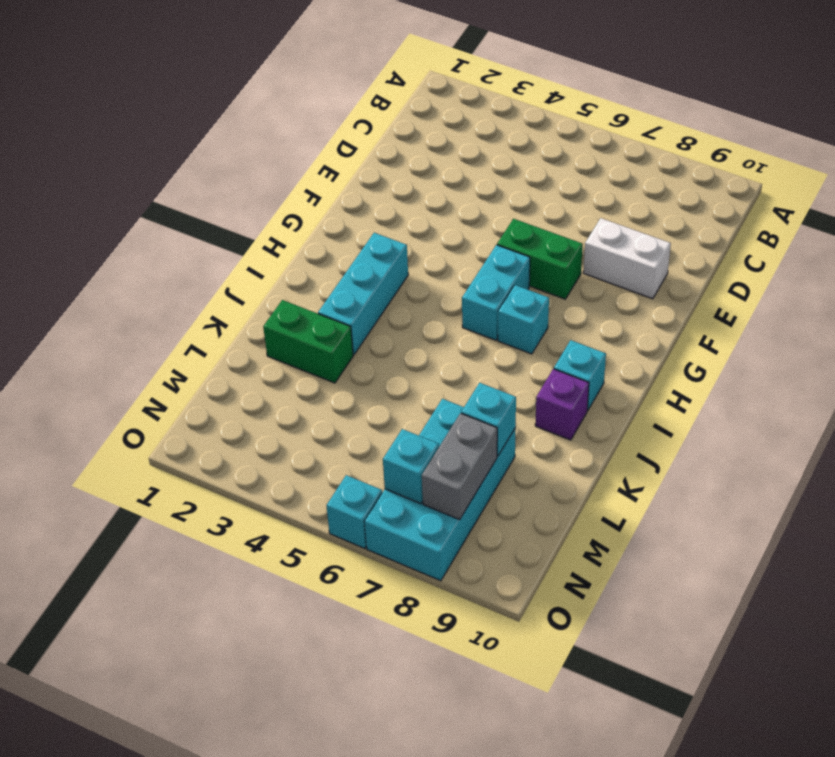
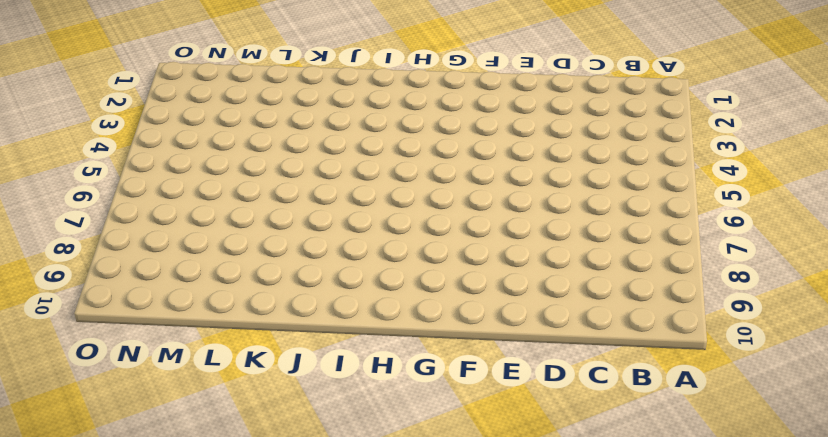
none -> white brick E8:E9 level 1
none -> green brick F6:F7 level 1
none -> cyan brick G6:H6 level 1

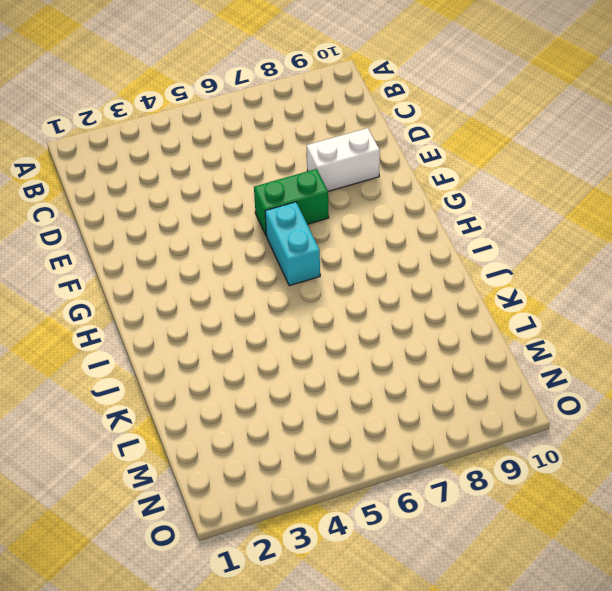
none -> cyan brick H3:J3 level 1
none -> cyan brick H7 level 1
none -> cyan brick I9 level 1

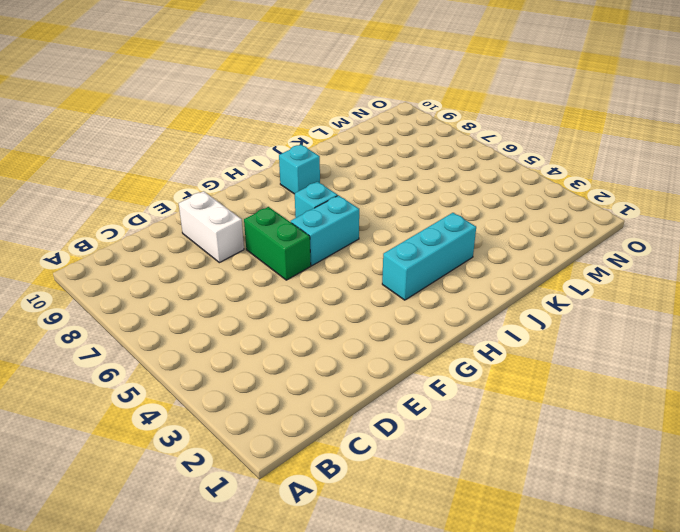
none -> purple brick J9 level 1
none -> green brick K2:K3 level 1
none -> cyan brick L7:O8 level 1

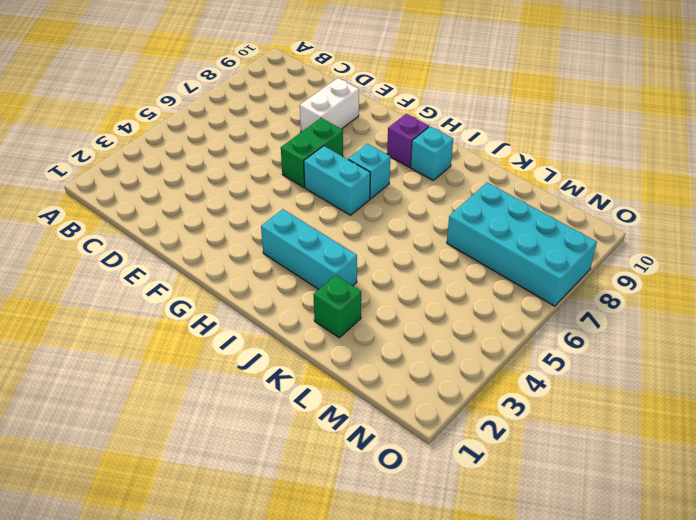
purple brick H9 level 1 -> purple brick J9 level 1
green brick K2 level 1 -> green brick K2:K3 level 1
none -> cyan brick O6 level 1
none -> cyan brick L8 level 2
none -> grey brick M8:N8 level 2

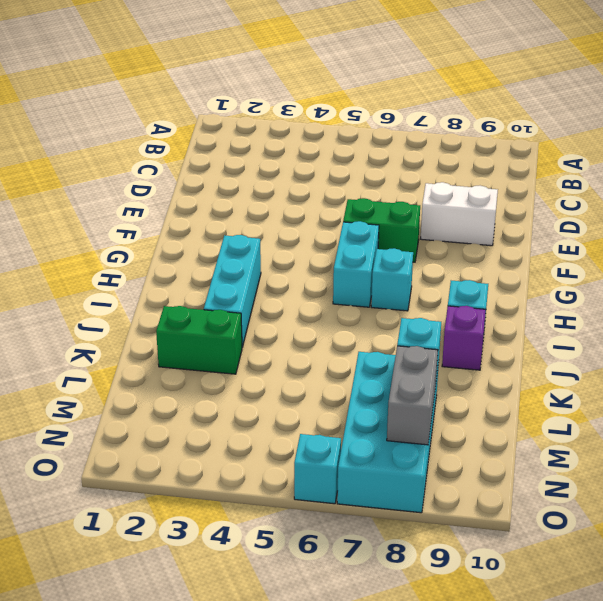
none -> cyan brick N7 level 2

